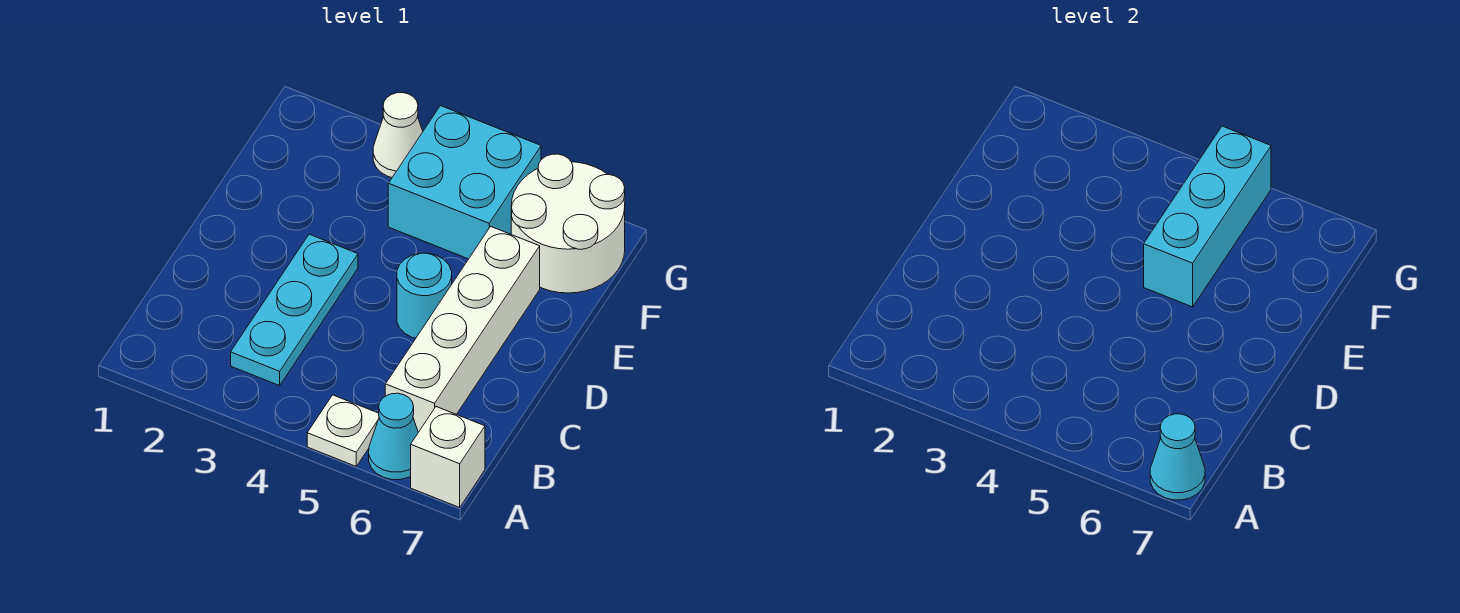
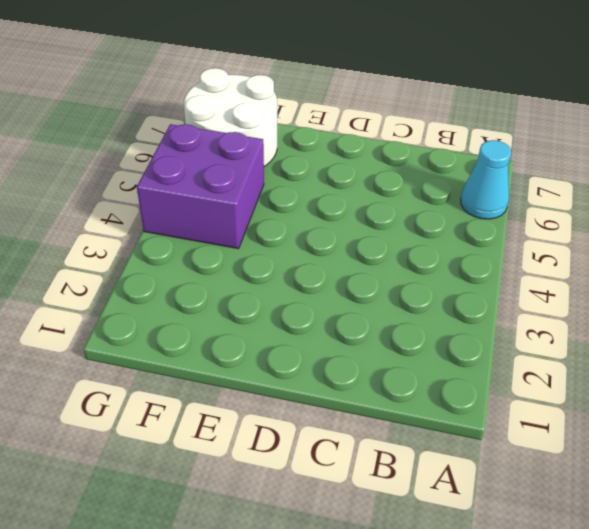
purple brick F4:G5 level 1 -> cyan brick F4:G5 level 1
none -> white plate A5 level 1
none -> white brick A7 level 1

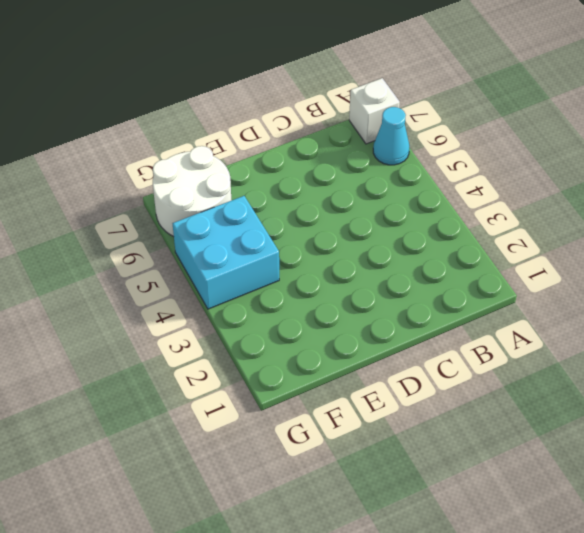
none -> white plate A5 level 1
none -> cyan plate B3:D3 level 1

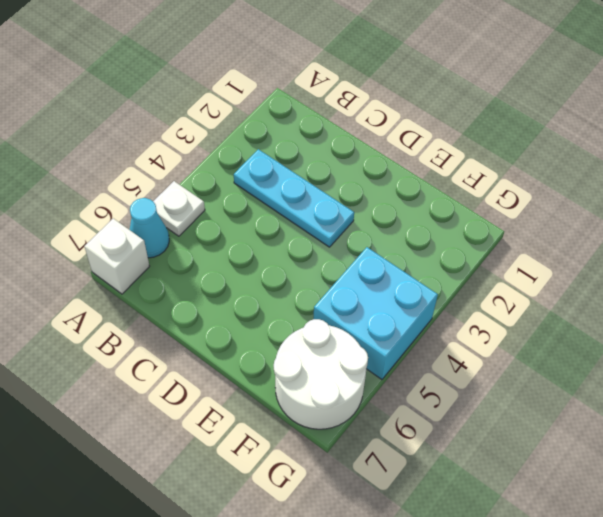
none -> white brick B6:E6 level 1
none -> cyan round brick D5 level 1

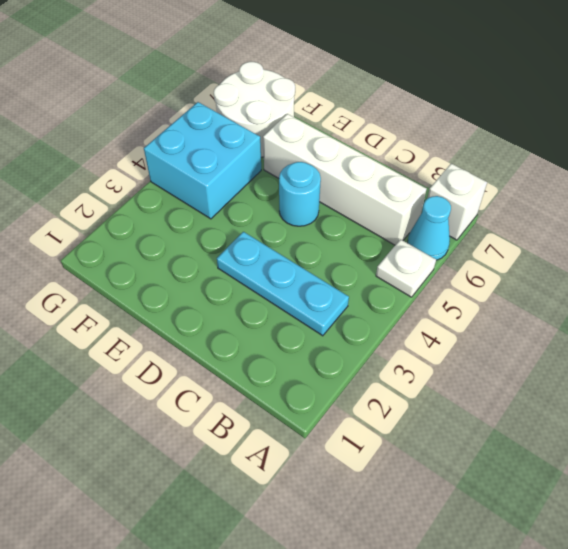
none -> white cone G3 level 1
none -> cyan cone A7 level 2

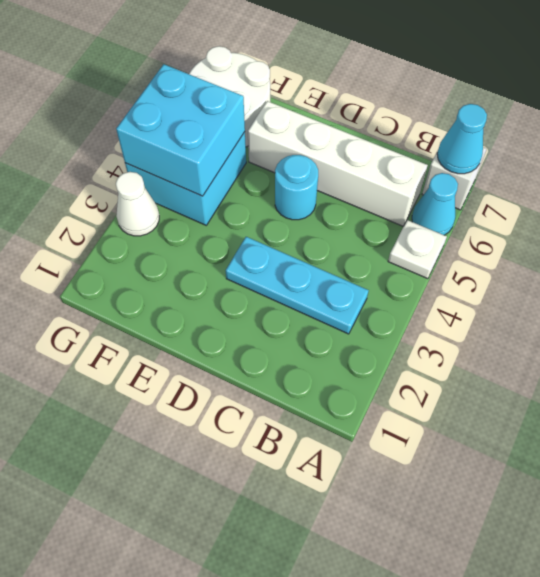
cyan brick F4:G5 level 2 -> cyan brick E5:G5 level 2

